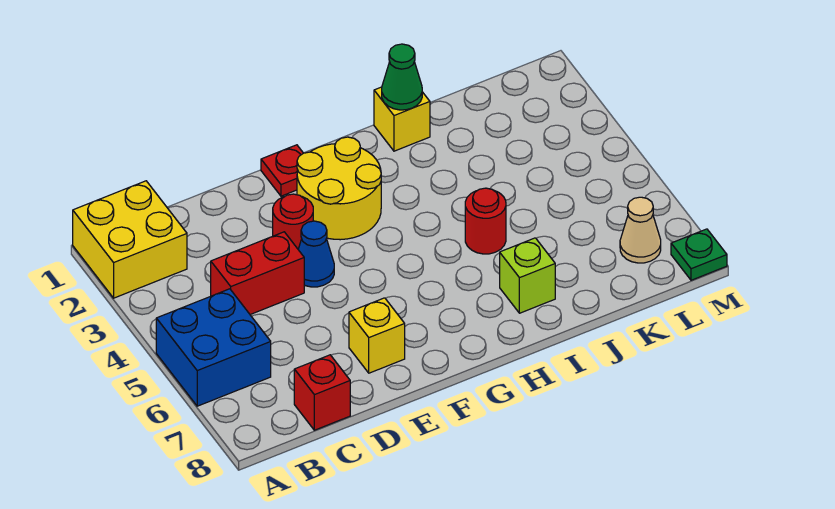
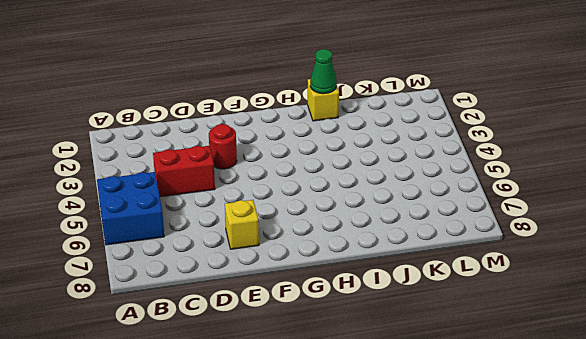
none -> yellow brick A1:B2 level 1
none -> red brick C8 level 1
none -> blue cone E4 level 1

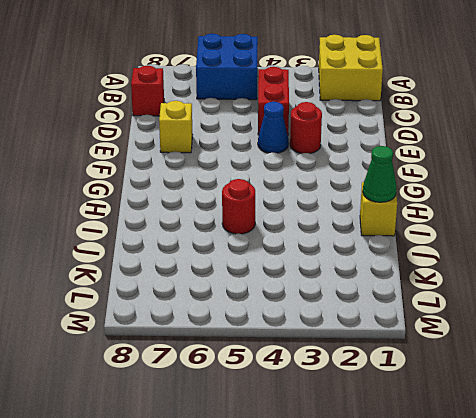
none -> red plate F1 level 1
none -> yellow round brick F2:G3 level 1
none -> lime brick I7 level 1

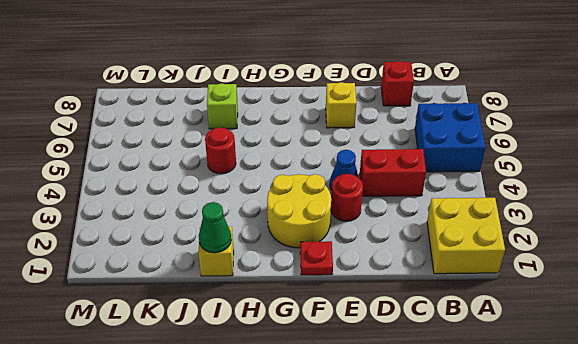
none -> tan cone L7 level 1
none -> green plate M8 level 1

